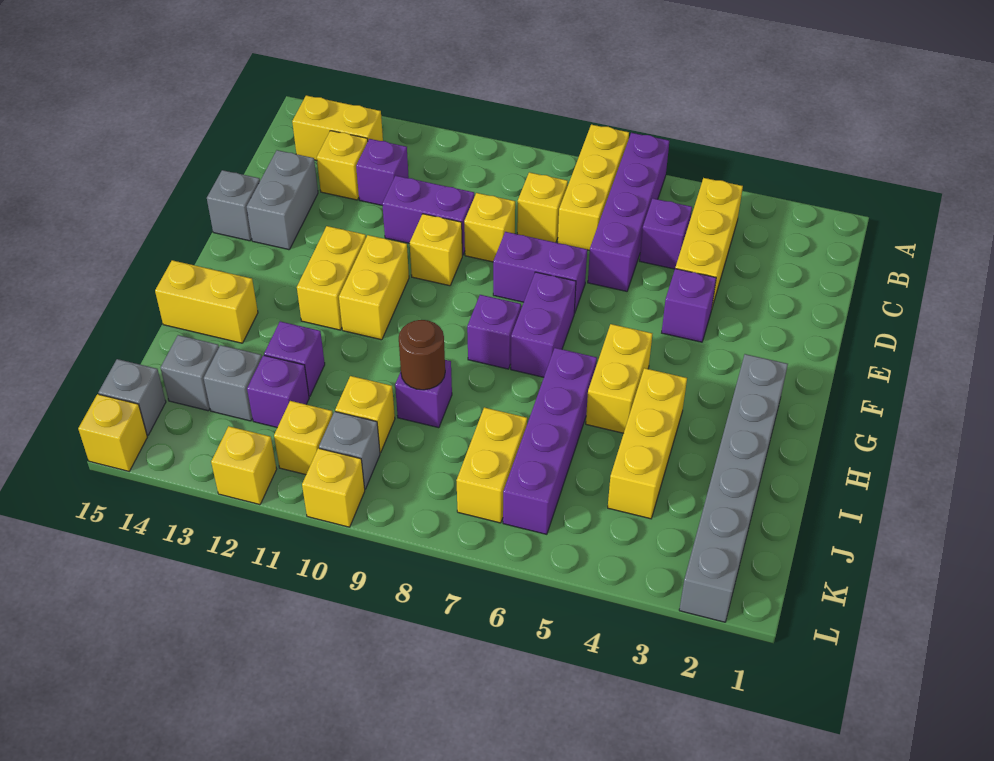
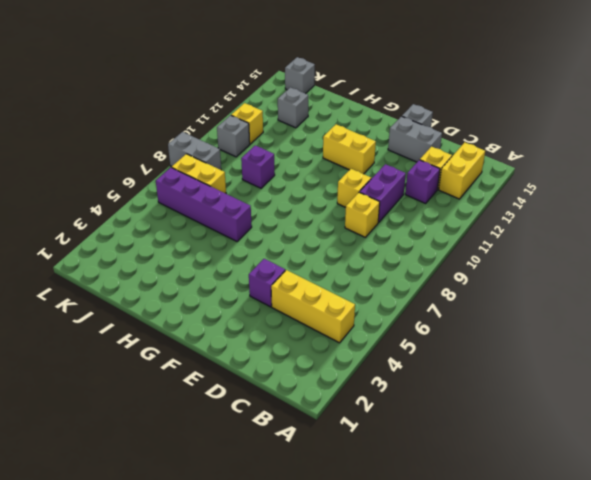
grey brick K8:L8 level 1 -> none
none -> purple brick A6:D6 level 1
none -> yellow brick A7:C7 level 1
none -> purple brick C5 level 1
none -> yellow brick C8 level 1

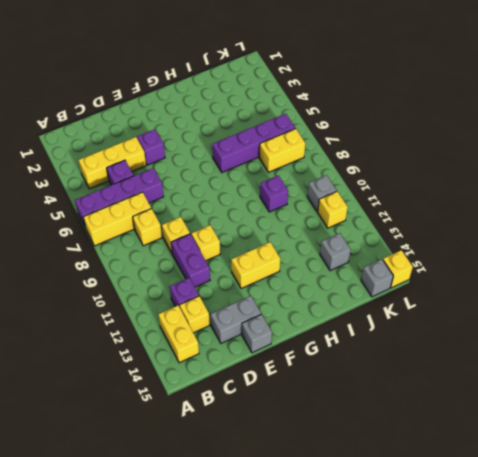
none -> purple brick E7:E8 level 1
none -> purple brick F7:G7 level 1
none -> yellow brick F11:G11 level 1
none -> grey brick G2:L2 level 1

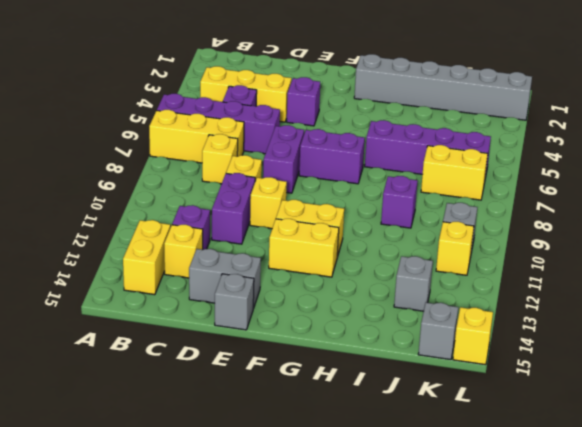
none -> yellow brick G5:H5 level 1
none -> purple brick G8 level 1
none -> yellow brick H4:J4 level 1
none -> yellow brick H14:H15 level 1

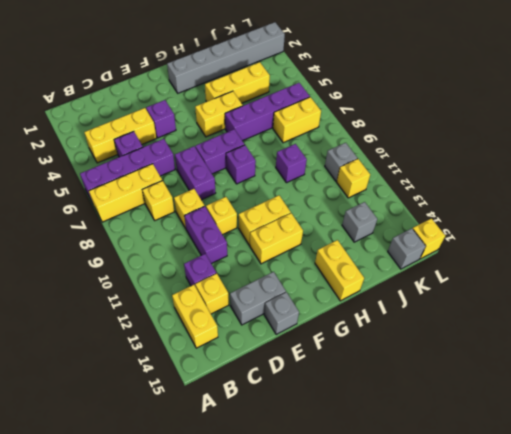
none -> purple brick I12 level 1
none -> yellow brick J10 level 1
none -> purple brick J12 level 1
none -> grey brick J14 level 1

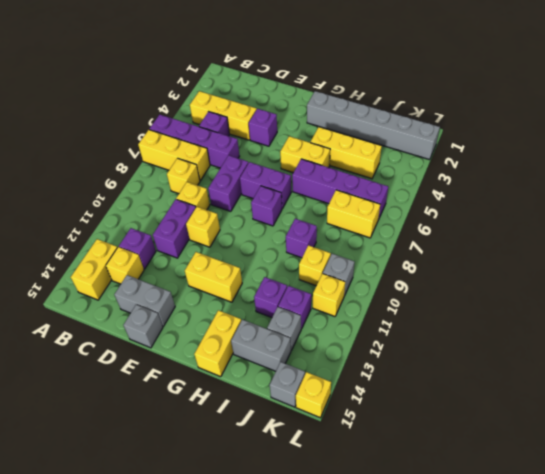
grey brick I14:J14 level 1 -> grey brick J14 level 1
none -> yellow brick F11:G11 level 1
none -> yellow brick L10 level 1
none -> yellow brick L12 level 1
none -> brown round brick I9 level 2

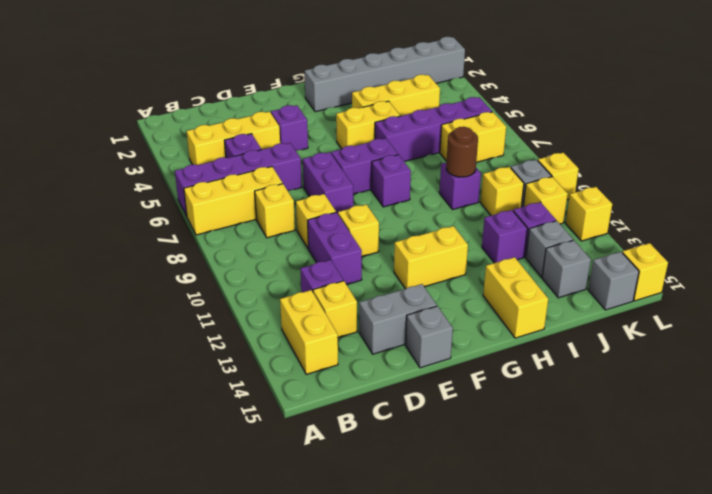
none -> yellow brick F11:G11 level 1

